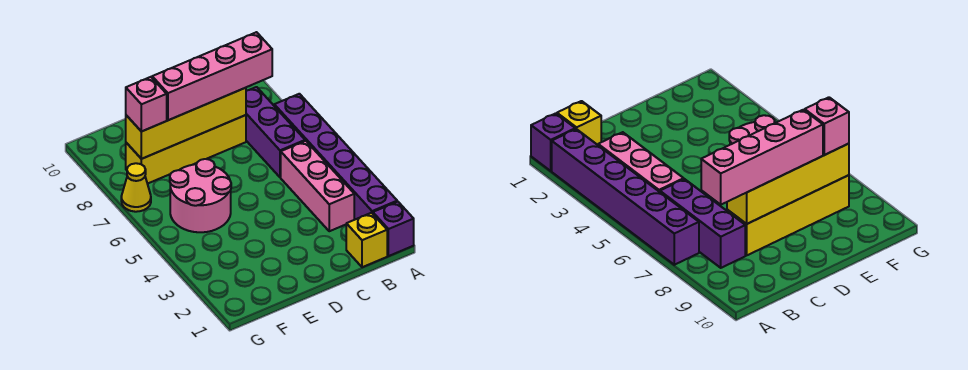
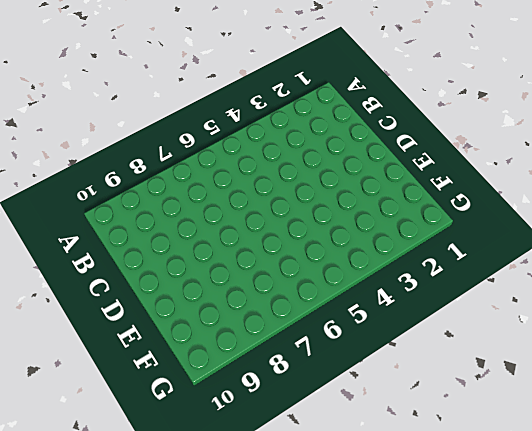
none -> purple brick A1 level 1
none -> purple brick A2:A7 level 1

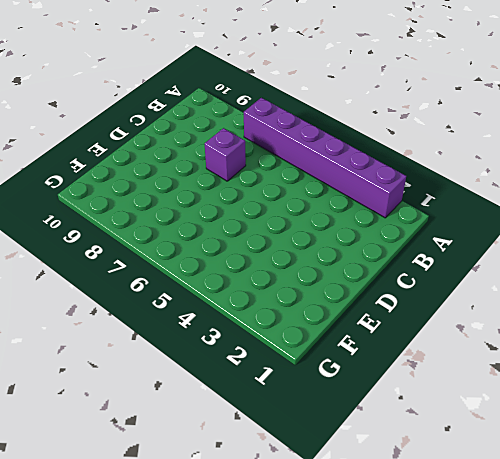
purple brick C7 level 1 -> purple brick A1 level 1
none -> yellow brick B1 level 1
none -> pink brick B3:B5 level 1

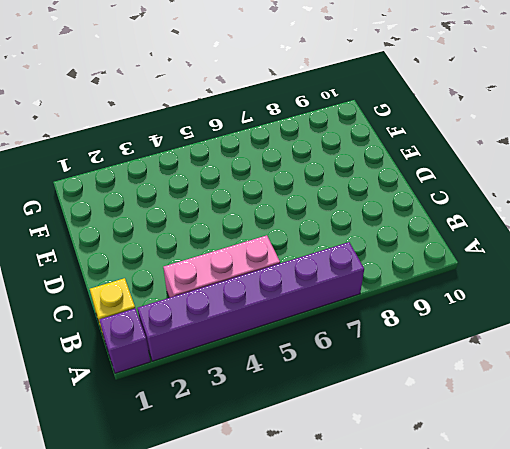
none -> purple brick B6:B8 level 1
none -> yellow brick C8:F8 level 1

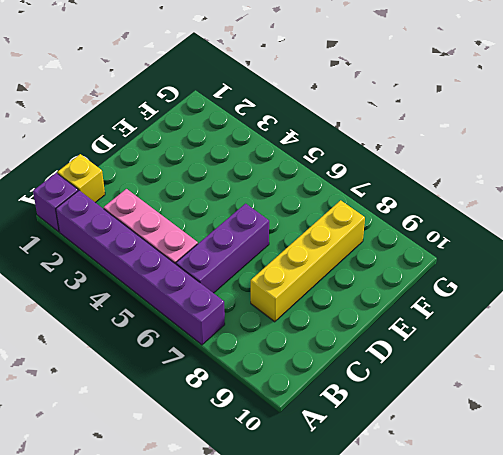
purple brick B6:D6 level 1 -> purple brick B6:B8 level 1
none -> pink round brick E5:F6 level 1
none -> yellow cone G7 level 1

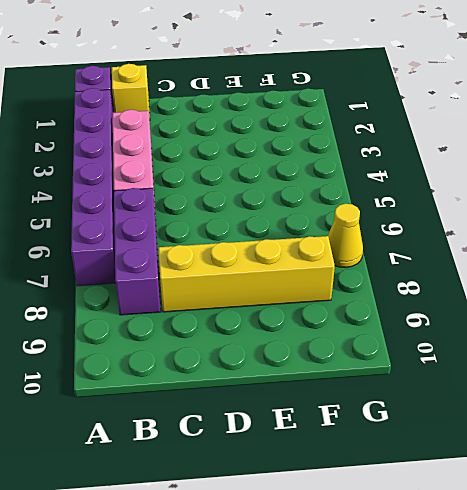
none -> pink round brick E5:F6 level 1
none -> yellow brick C8:F8 level 2

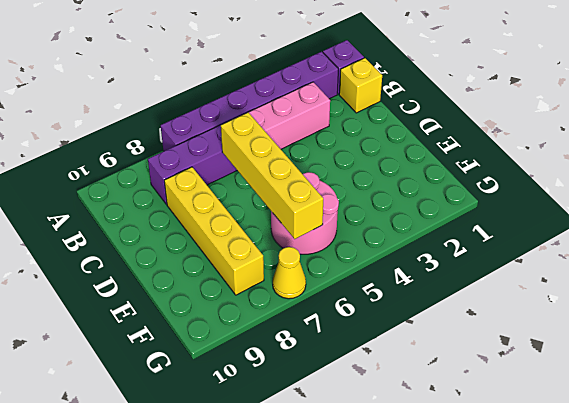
yellow brick C6:F6 level 2 -> yellow brick C8:F8 level 2
none -> pink brick B8:E8 level 3
none -> pink brick F8 level 3

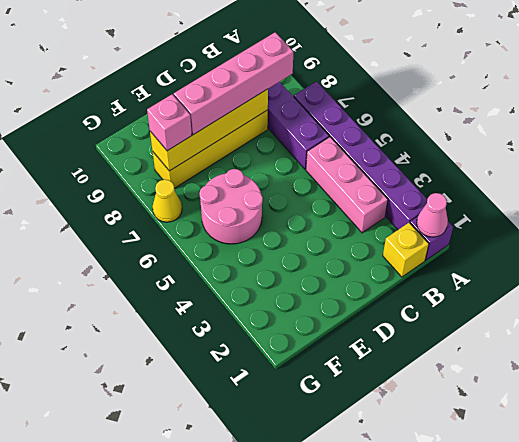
pink cone A1 level 2 -> none

